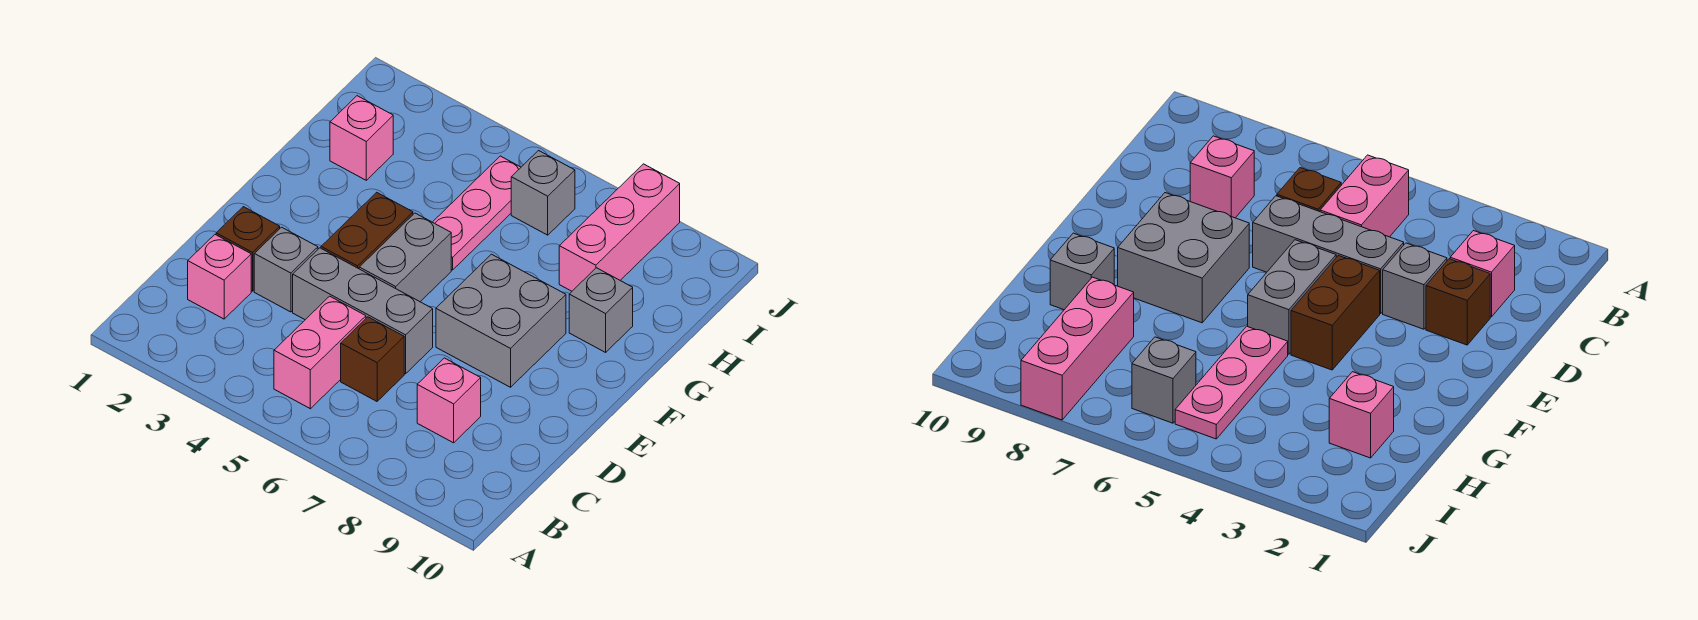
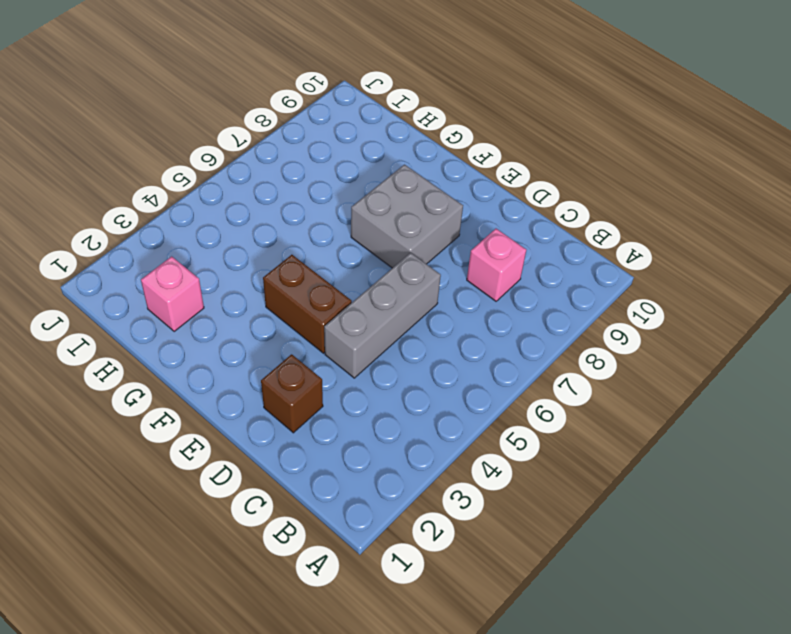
none -> pink brick B5:C5 level 1
none -> pink brick C2 level 1
none -> brown brick C6 level 1

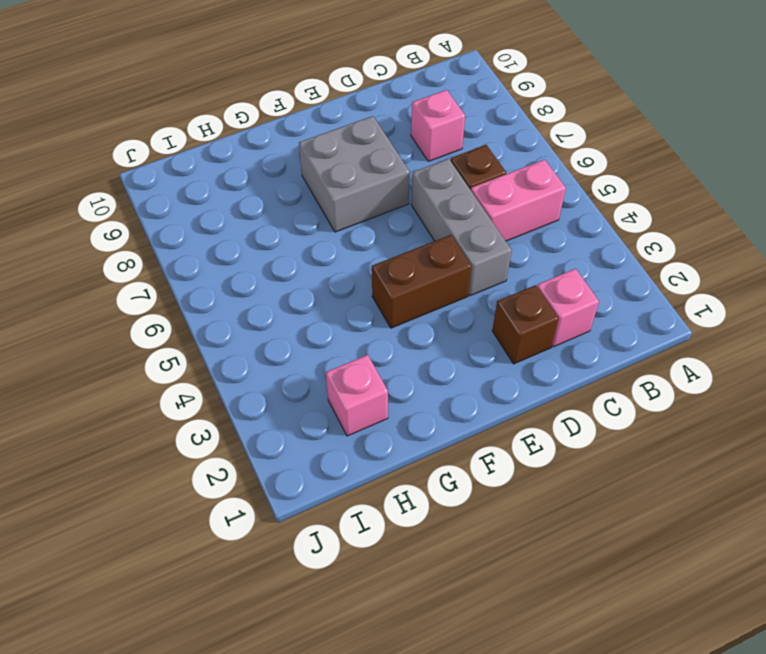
none -> grey brick D3 level 1
none -> grey brick E5:F5 level 1
none -> pink plate G5:I5 level 1

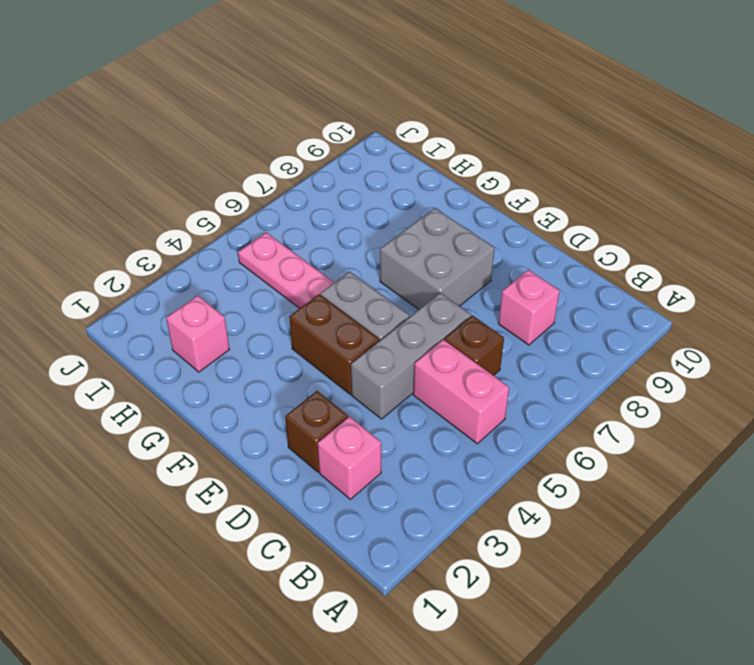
none -> grey brick D3 level 1
none -> grey brick G9 level 1
none -> pink brick H8:J8 level 1

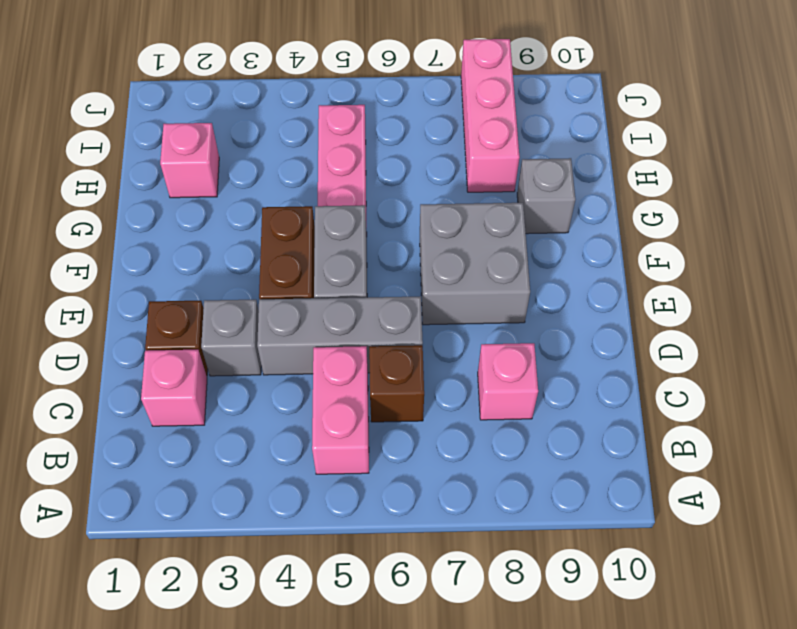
none -> grey brick I6 level 1

